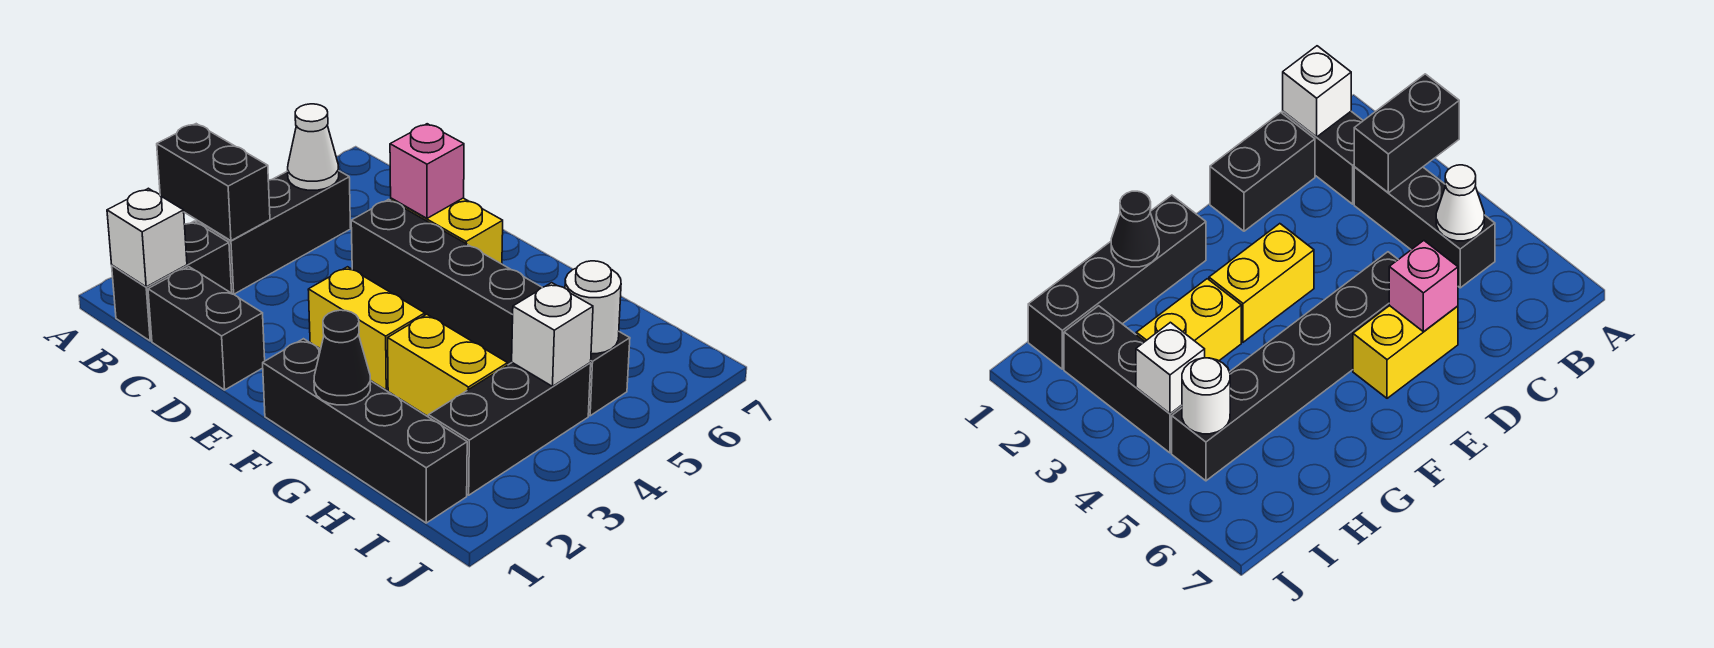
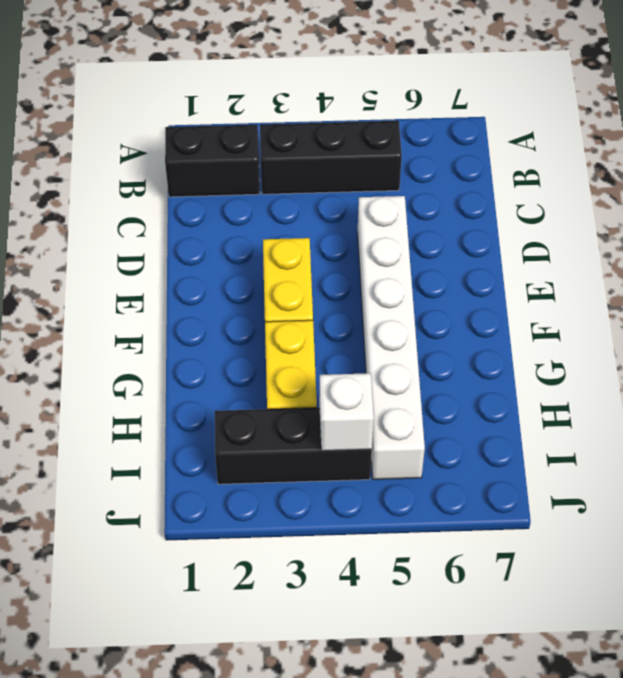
white brick D5:I5 level 1 -> black brick D5:I5 level 1
none -> black brick C1:D1 level 1
none -> yellow brick D6:E6 level 1
none -> black brick F1:I1 level 1

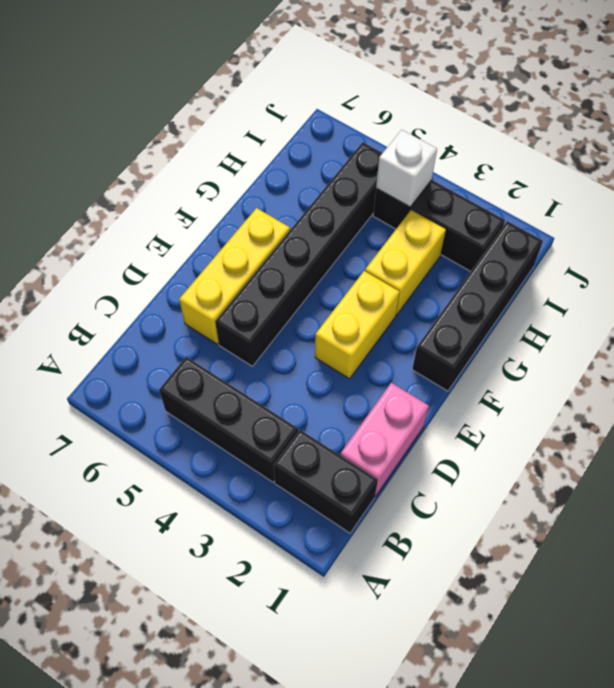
pink brick C1:D1 level 1 -> black brick C1:D1 level 1
yellow brick D6:F6 level 1 -> yellow brick D6:E6 level 1
none -> black brick A3:B3 level 2
none -> white brick B1 level 2
none -> white cone B5 level 2

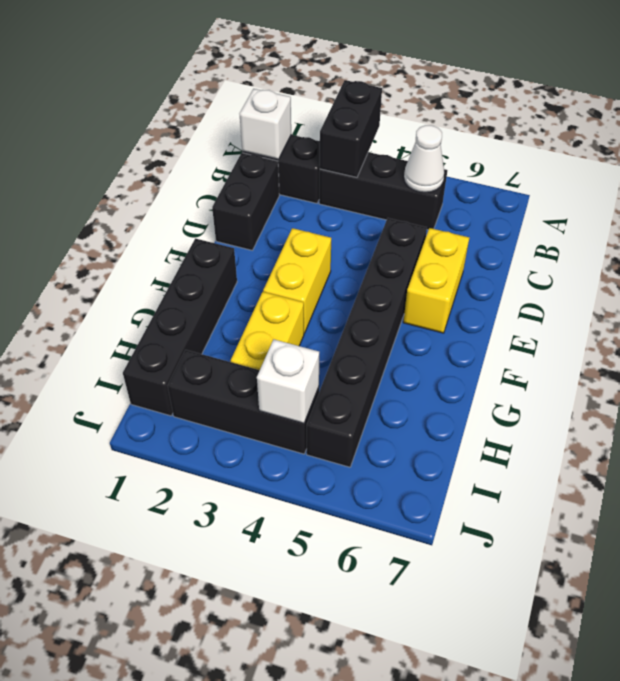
none -> pink brick D6 level 2
none -> black cone G1 level 2
none -> white round brick I5 level 2

